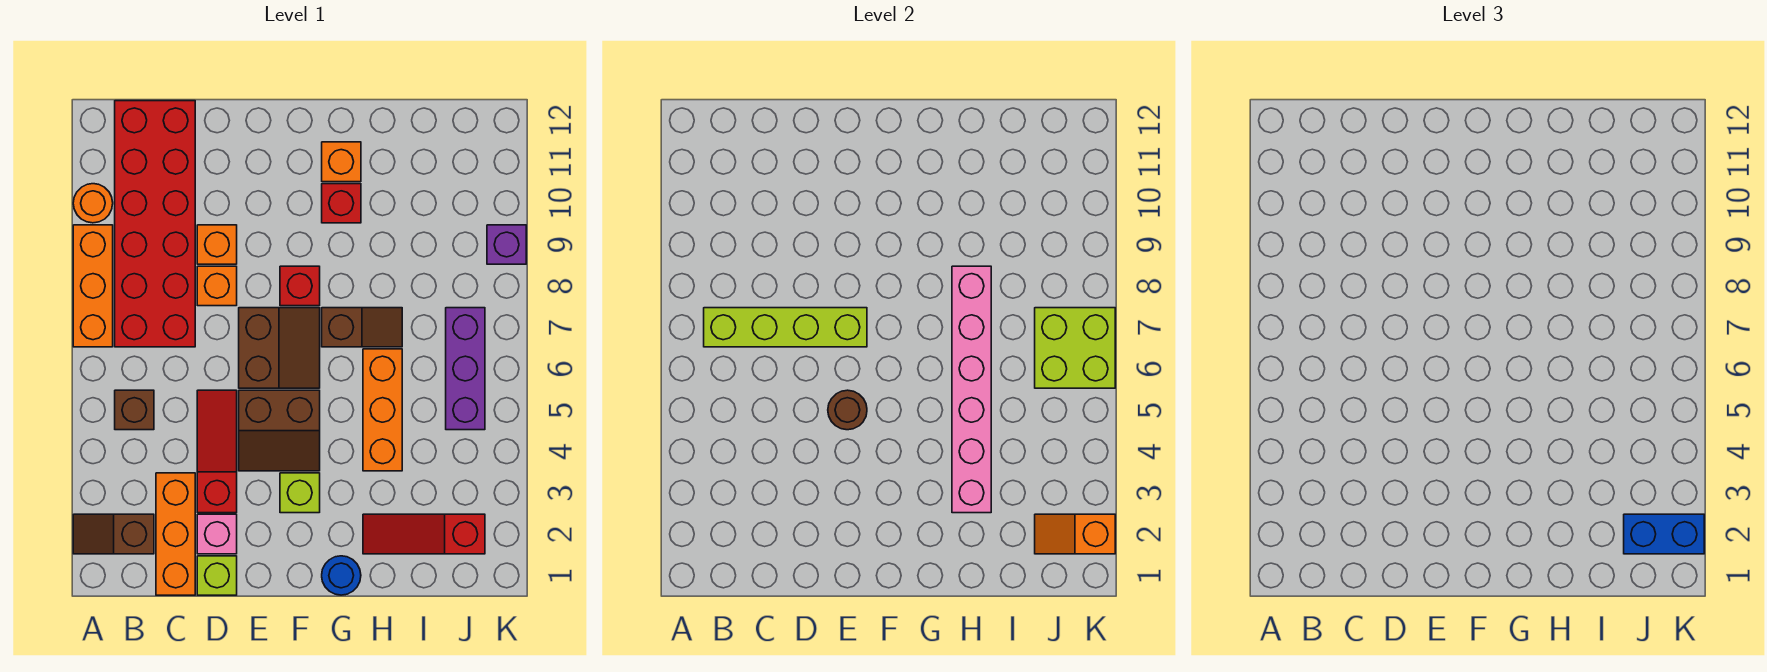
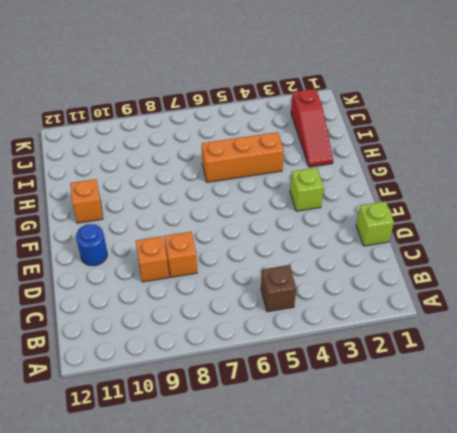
blue round brick E11 level 1 -> blue round brick G1 level 1
none -> brown slope A2:B2 level 1 top B
none -> orange brick A7:A9 level 1
none -> orange round brick A10 level 1

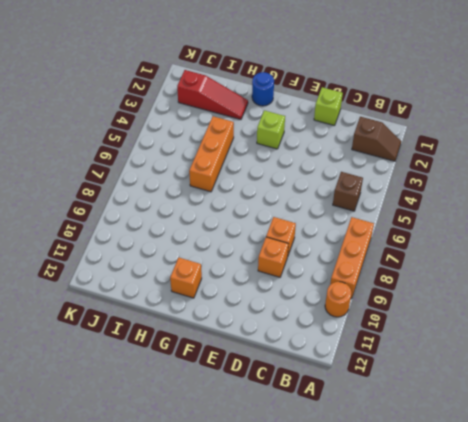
none -> red brick B7:C12 level 1
none -> orange brick C1:C3 level 1
none -> pink brick D2 level 1

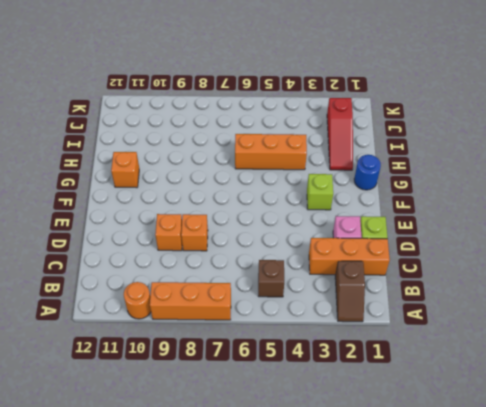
none -> red brick B7:C12 level 1
none -> red slope D3:D5 level 1 top 3
none -> brown slope E4:F5 level 1 top 5

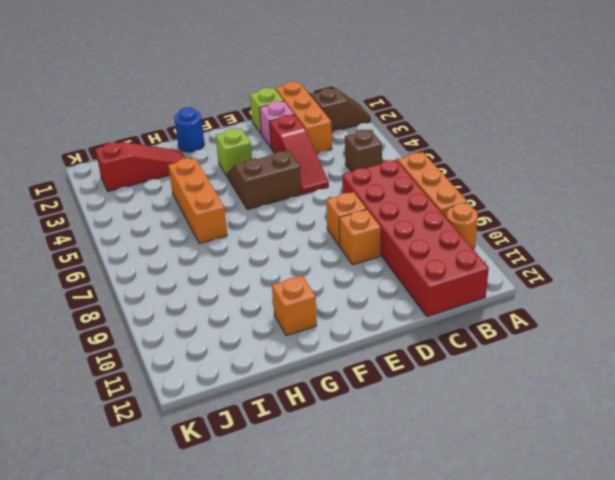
none -> brown slope E6:F7 level 1 top E
none -> red brick F8 level 1
none -> brown slope G7:H7 level 1 top G

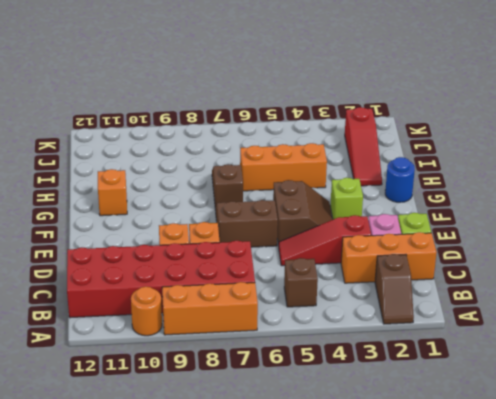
none -> red brick F8 level 1
none -> red brick G10 level 1
none -> purple brick J5:J7 level 1

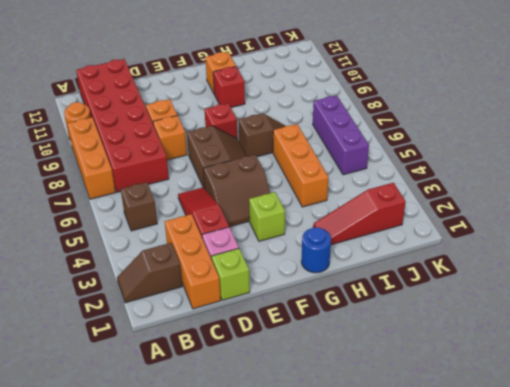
none -> purple brick K9 level 1
none -> lime brick B7:E7 level 2
none -> brown round brick E5 level 2

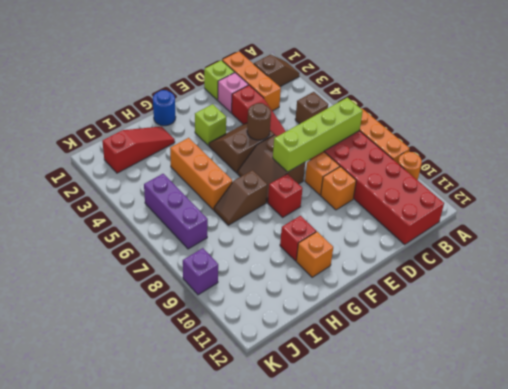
none -> pink brick H3:H8 level 2
none -> orange slope J2:K2 level 2 top K
none -> lime brick J6:K7 level 2

